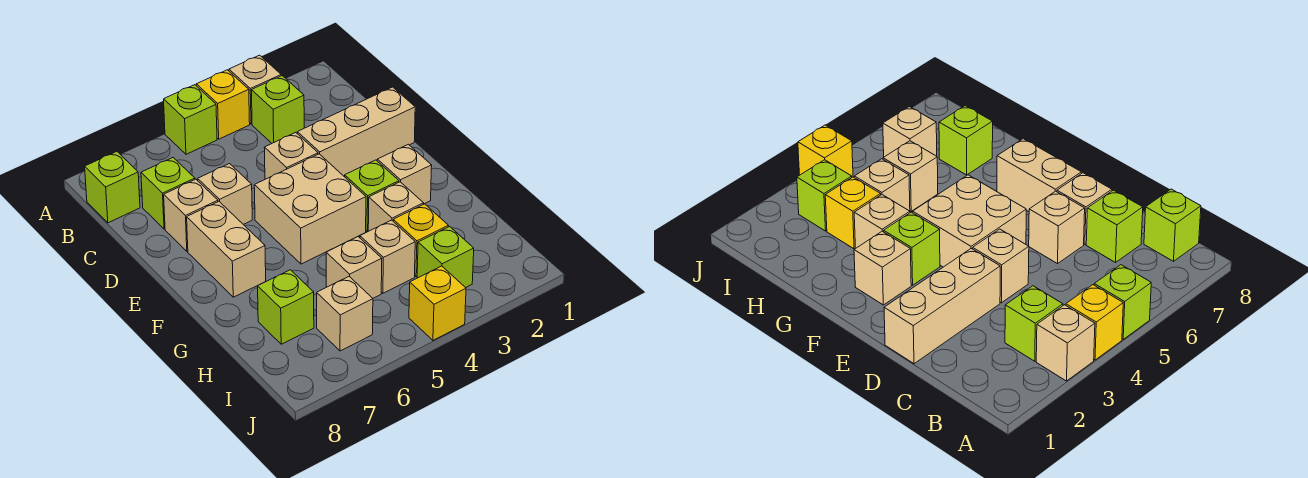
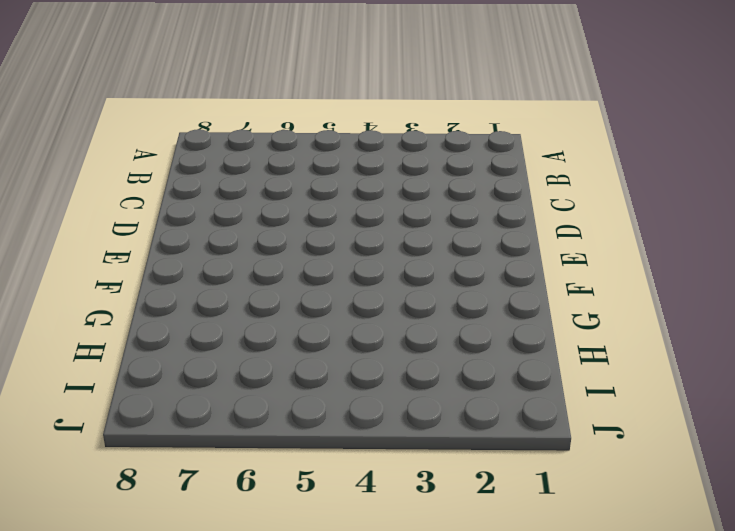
none -> tan brick A3 level 1
none -> yellow brick A4 level 1
none -> lime brick A5 level 1

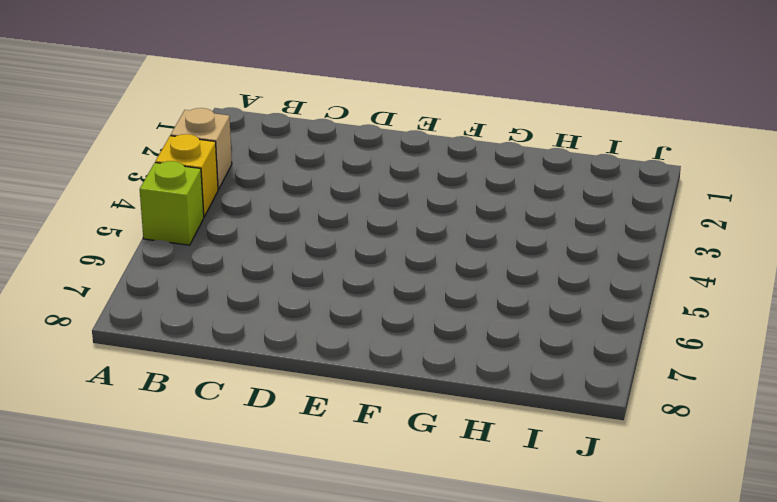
none -> lime brick B3 level 1
none -> lime brick B8 level 1
none -> lime brick C7 level 1

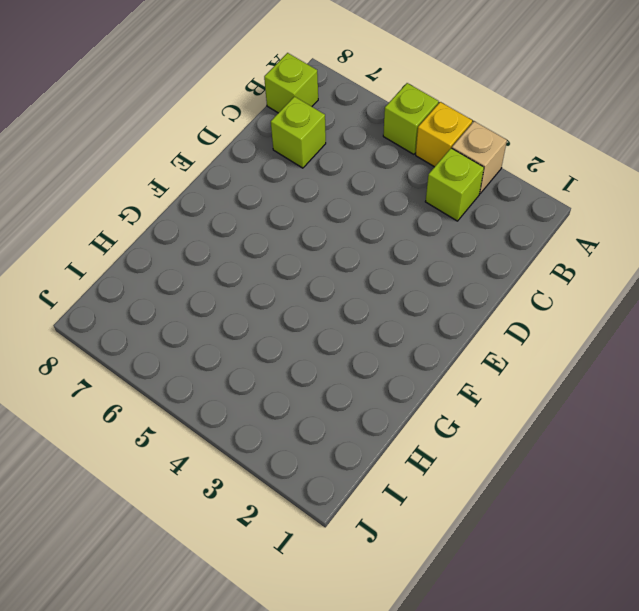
none -> tan brick D1:D3 level 1
none -> tan brick D4 level 1
none -> tan brick D6 level 1

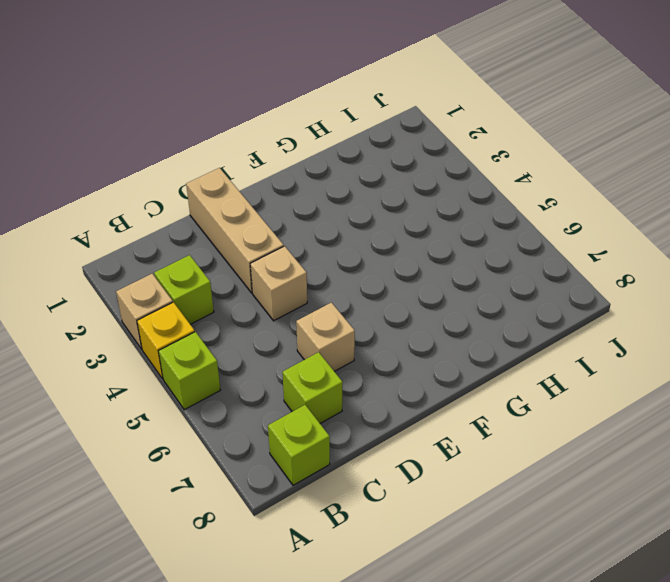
none -> tan brick D7 level 1
none -> tan brick E4:F5 level 1
none -> tan brick E7:F7 level 1

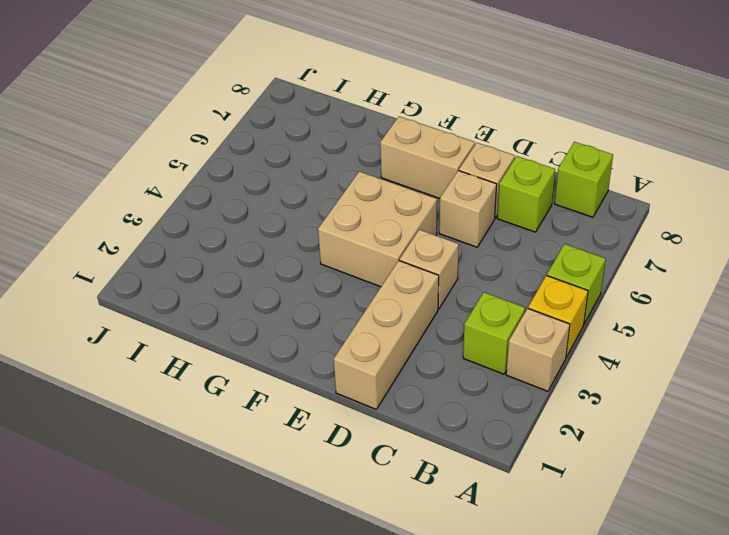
none -> tan brick F2 level 1
none -> lime brick F3 level 1
none -> tan brick G3 level 1

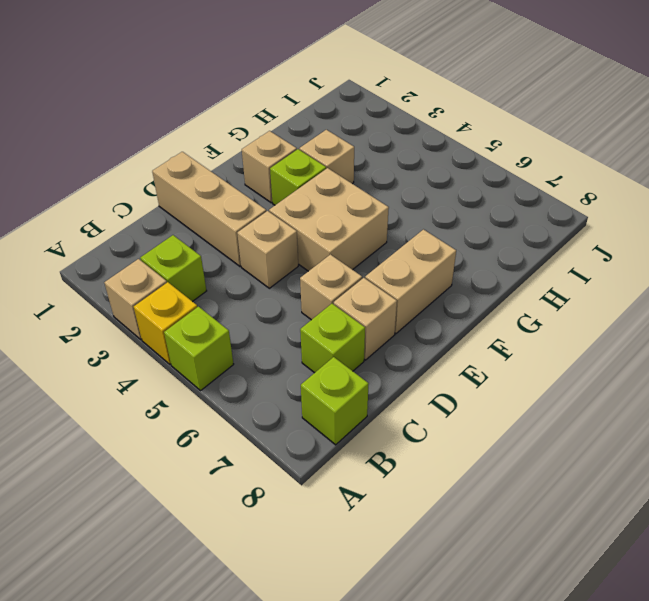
none -> yellow brick H3 level 1
none -> tan brick H4 level 1
none -> tan brick H5 level 1

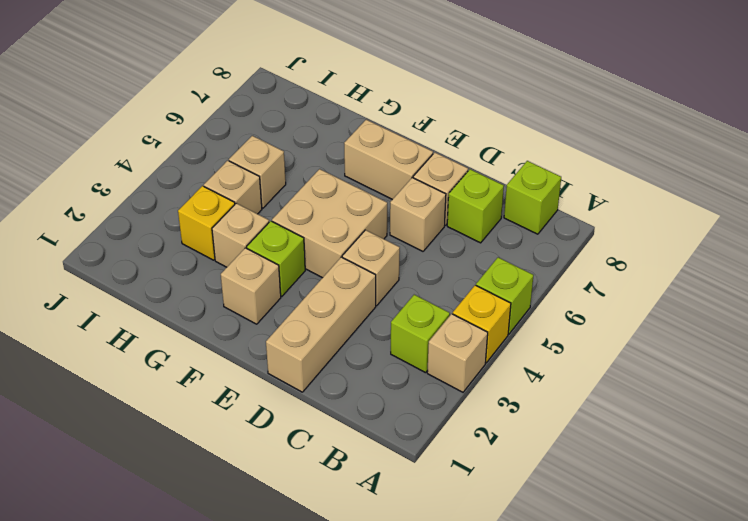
none -> lime brick H7 level 1
none -> lime brick I3 level 1
none -> tan brick I6 level 1

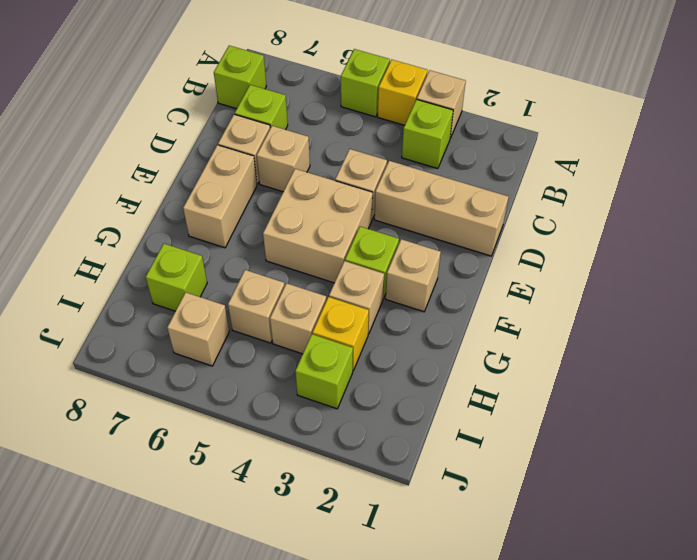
none -> yellow brick J4 level 1

